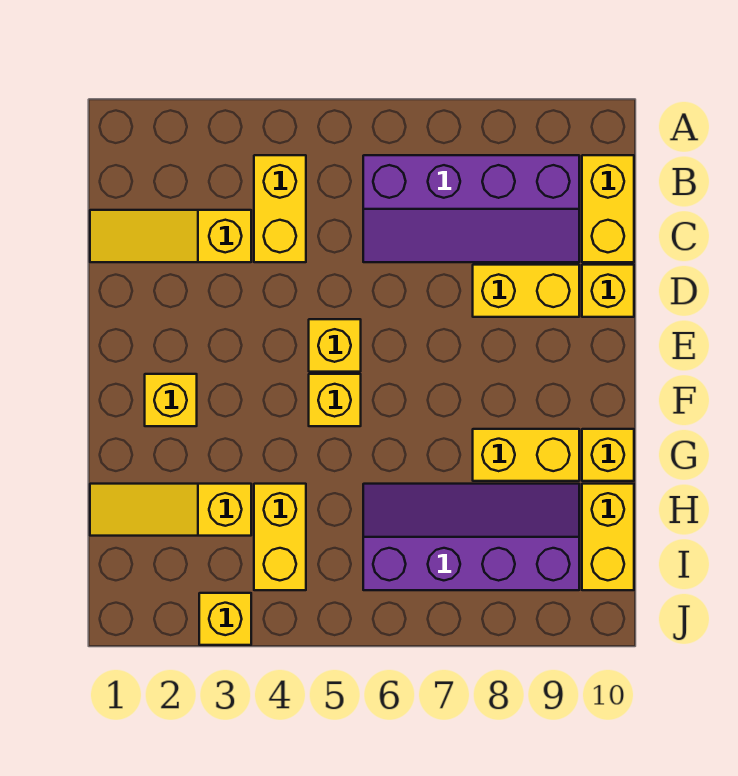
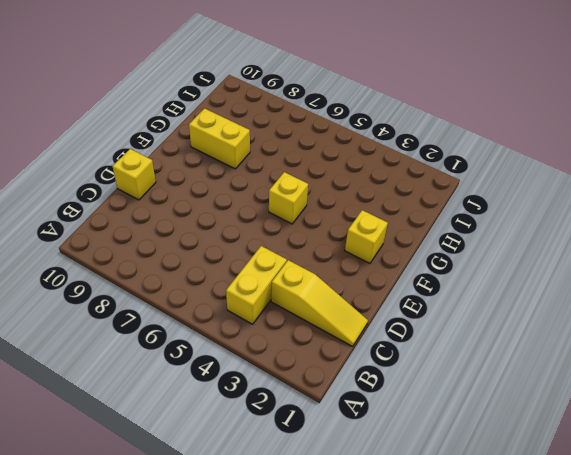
none -> purple slope B6:C9 level 1 top B
none -> yellow brick B10:C10 level 1
none -> yellow brick D8:D9 level 1

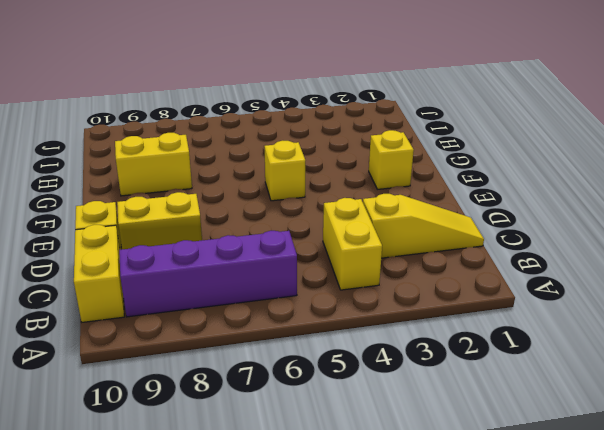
none -> yellow brick E5 level 1
none -> yellow brick G10 level 1
none -> yellow slope H1:H3 level 1 top 3

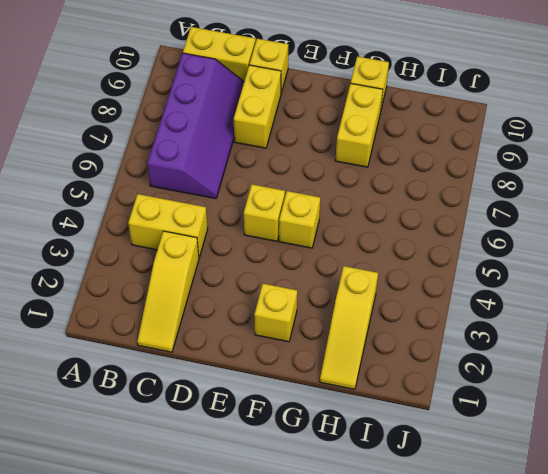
none -> yellow brick H4:I4 level 1
none -> purple slope H6:I9 level 1 top I
none -> yellow brick H10:I10 level 1

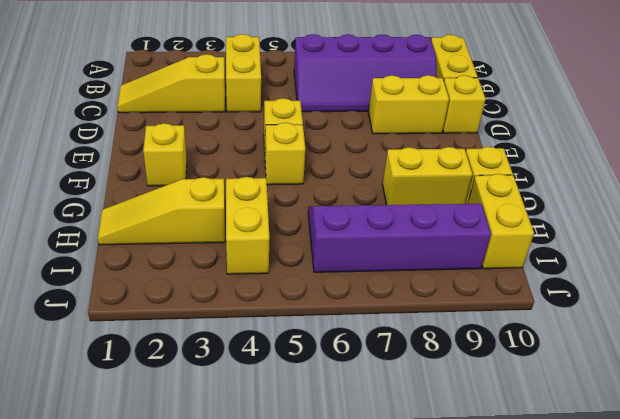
none -> yellow brick J3 level 1

